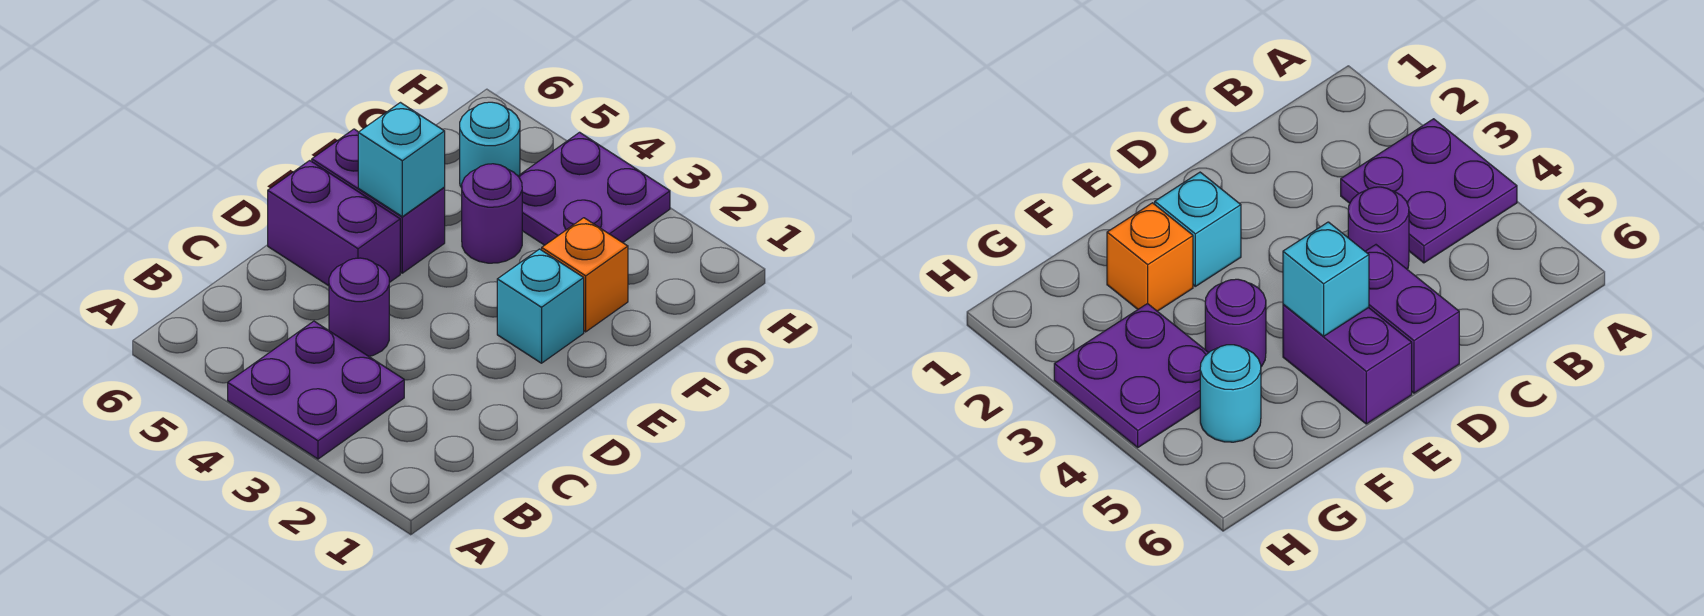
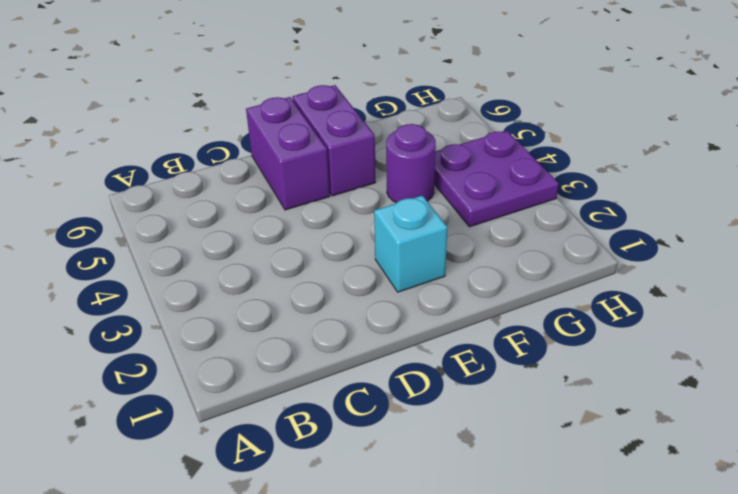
none -> purple plate A3:B4 level 1
none -> purple round brick C4 level 1

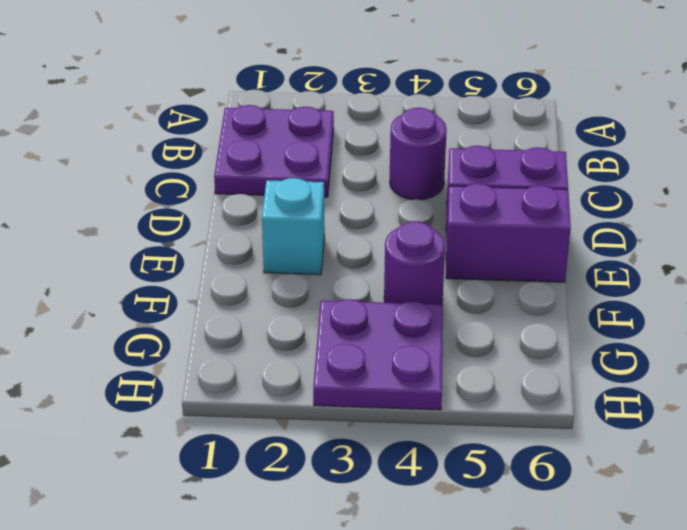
purple plate B1:C2 level 1 -> purple plate A3:B4 level 1
none -> orange brick F2 level 1
none -> cyan round brick G5 level 1

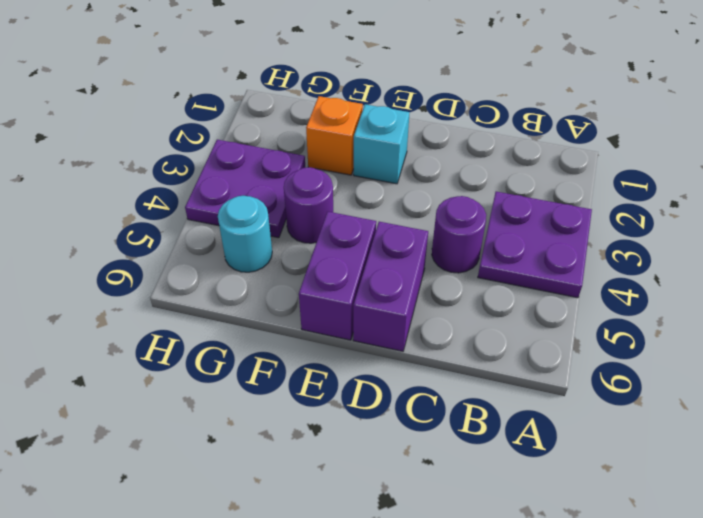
none -> cyan brick E5 level 2

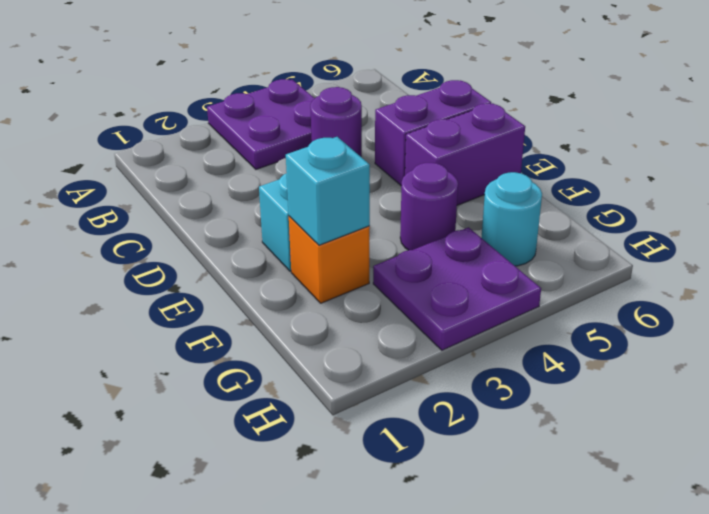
cyan brick F2 level 2 -> cyan brick E5 level 2

